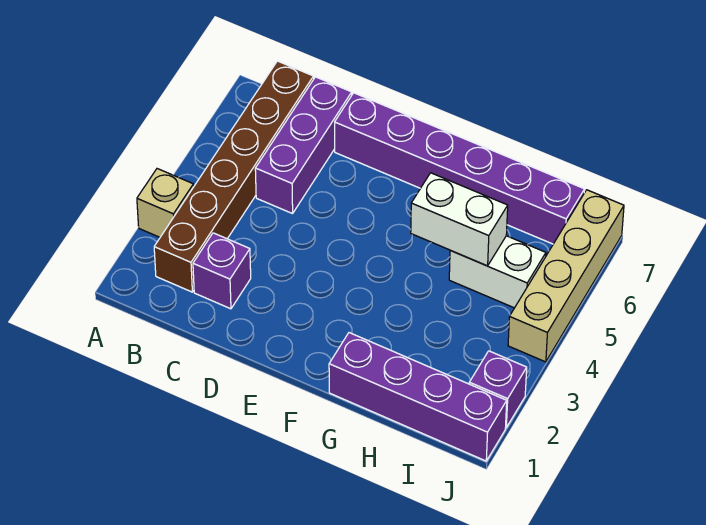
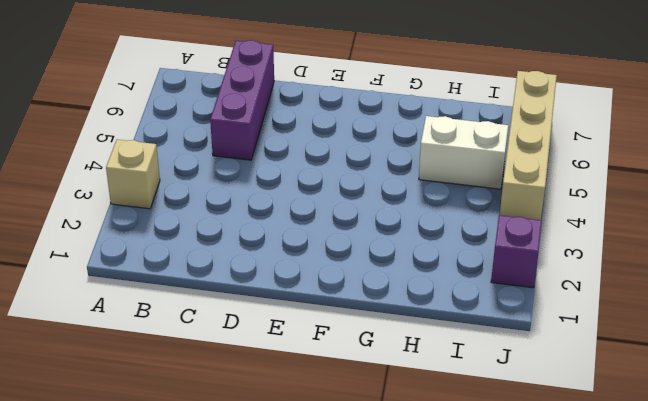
none -> brown brick B2:B7 level 1
none -> purple brick C2 level 1

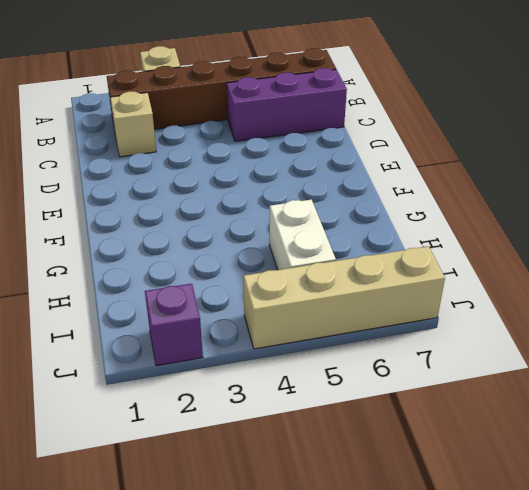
tan brick C2 level 1 -> purple brick C2 level 1
none -> purple brick D7:I7 level 1
none -> purple brick G1:J1 level 1

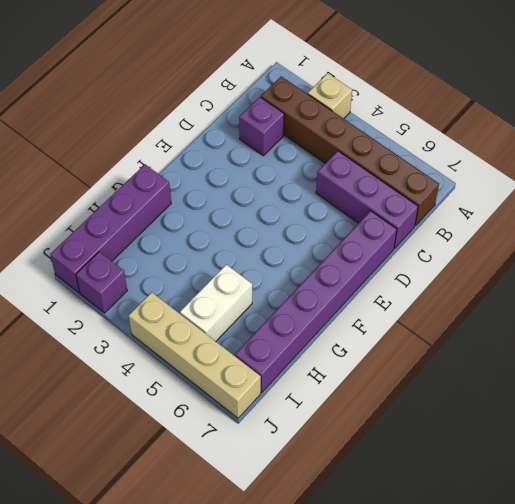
none -> white brick G5:H5 level 2

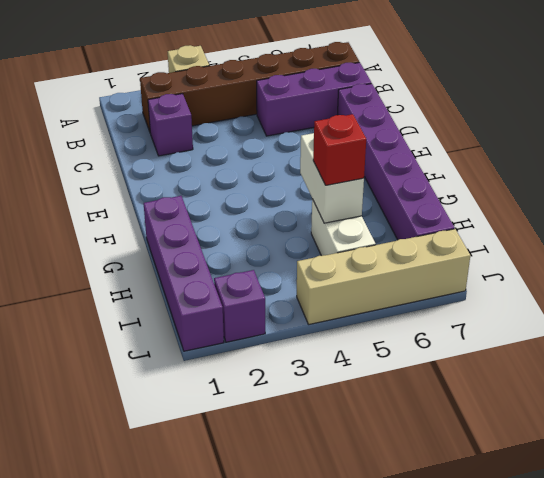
red brick H5 level 3 -> none

